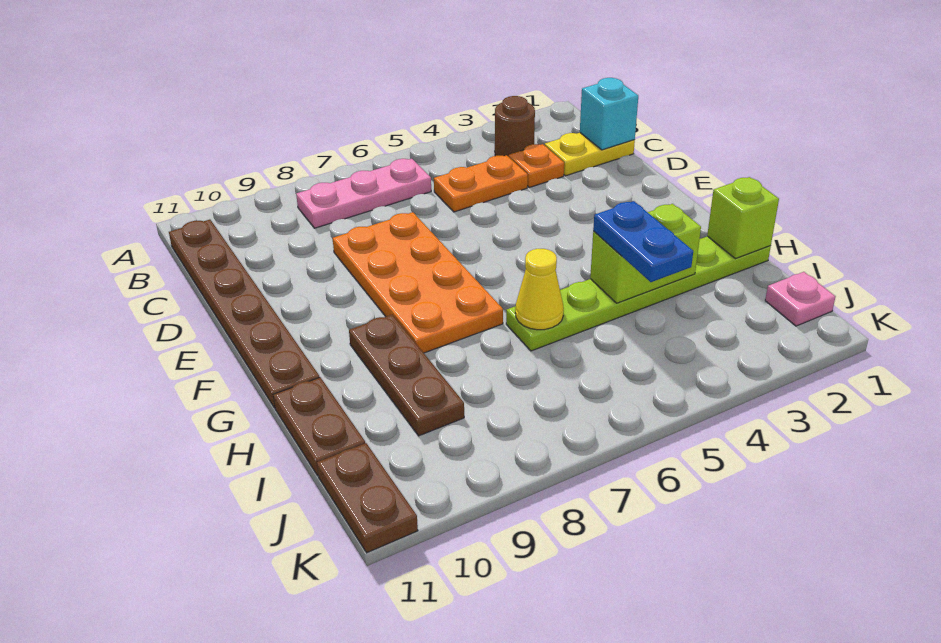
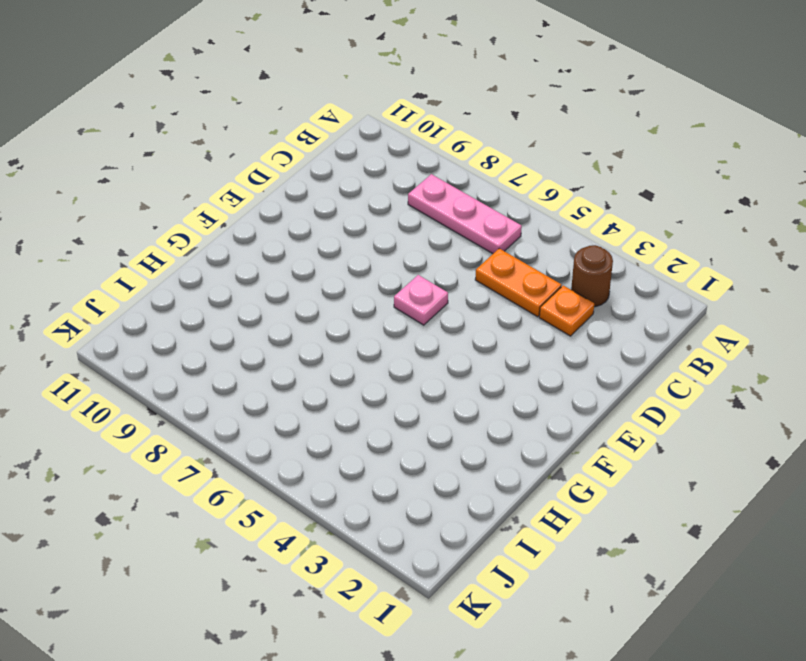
pink plate E6 level 1 -> pink plate J1 level 1
none -> brown plate B11:G11 level 1
none -> yellow plate C1:C2 level 1
none -> orange plate D7:G8 level 1

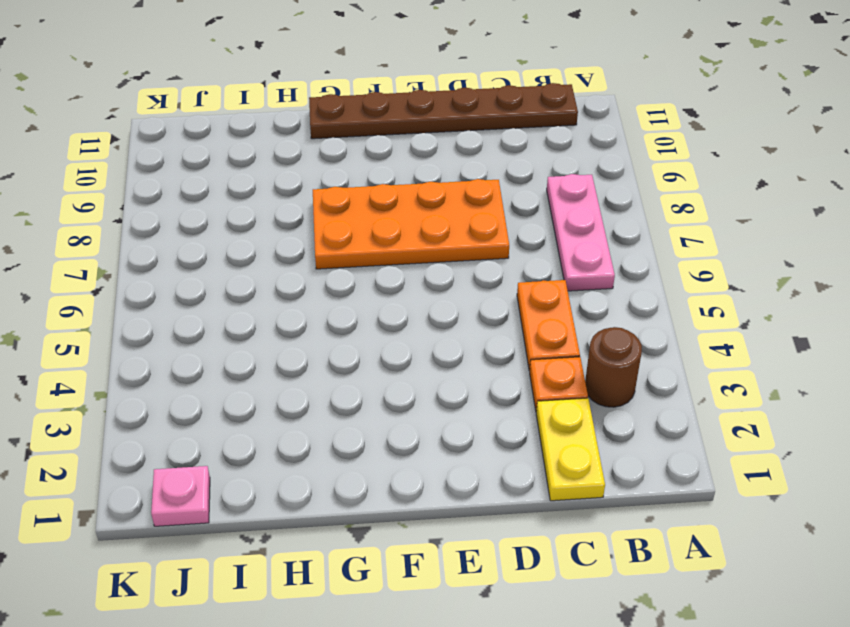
none -> brown plate G9:I9 level 1
none -> lime plate H1:H6 level 1
none -> brown plate H11:I11 level 1

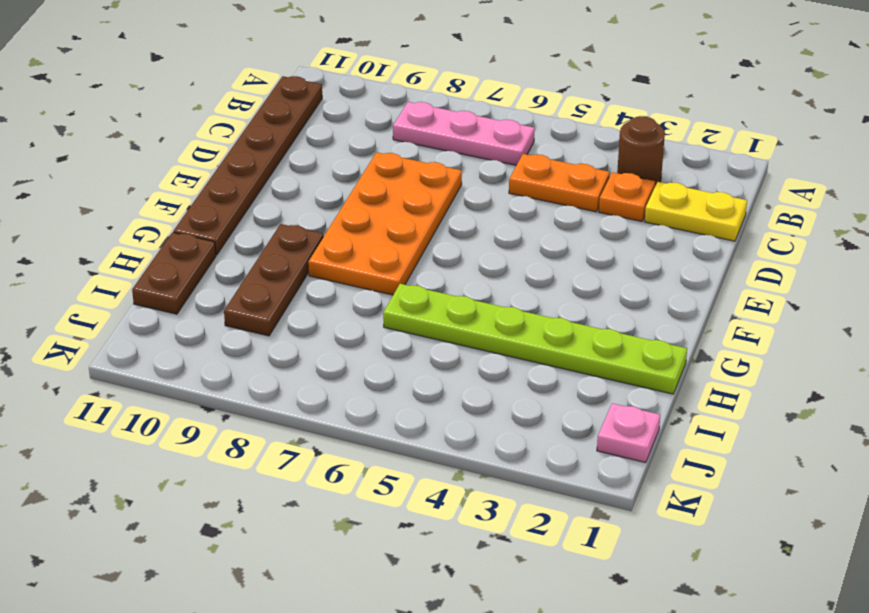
none -> brown plate J11:K11 level 1
none -> cyan brick C1 level 2
none -> lime brick H1 level 2

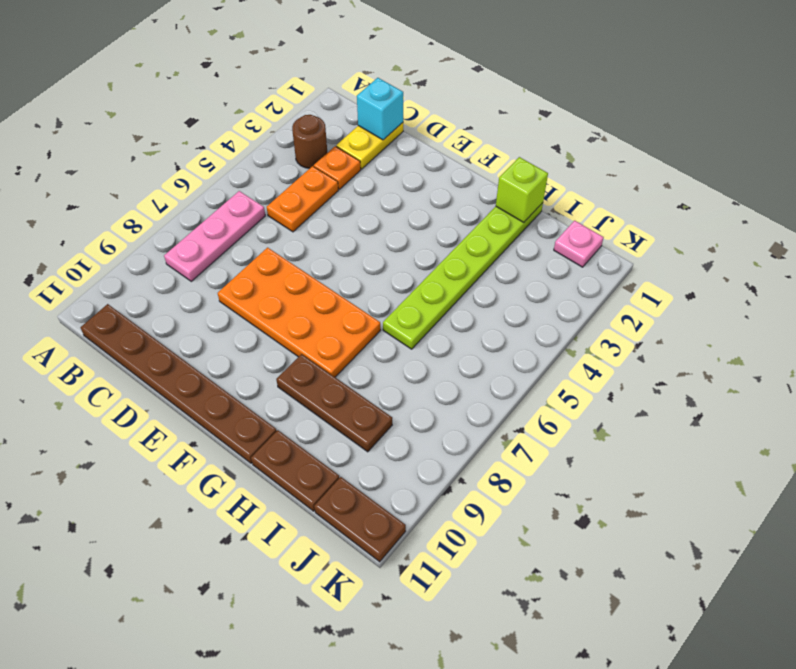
none -> lime brick H3:H4 level 2
none -> yellow cone H6 level 2
none -> blue plate H4:I4 level 3

